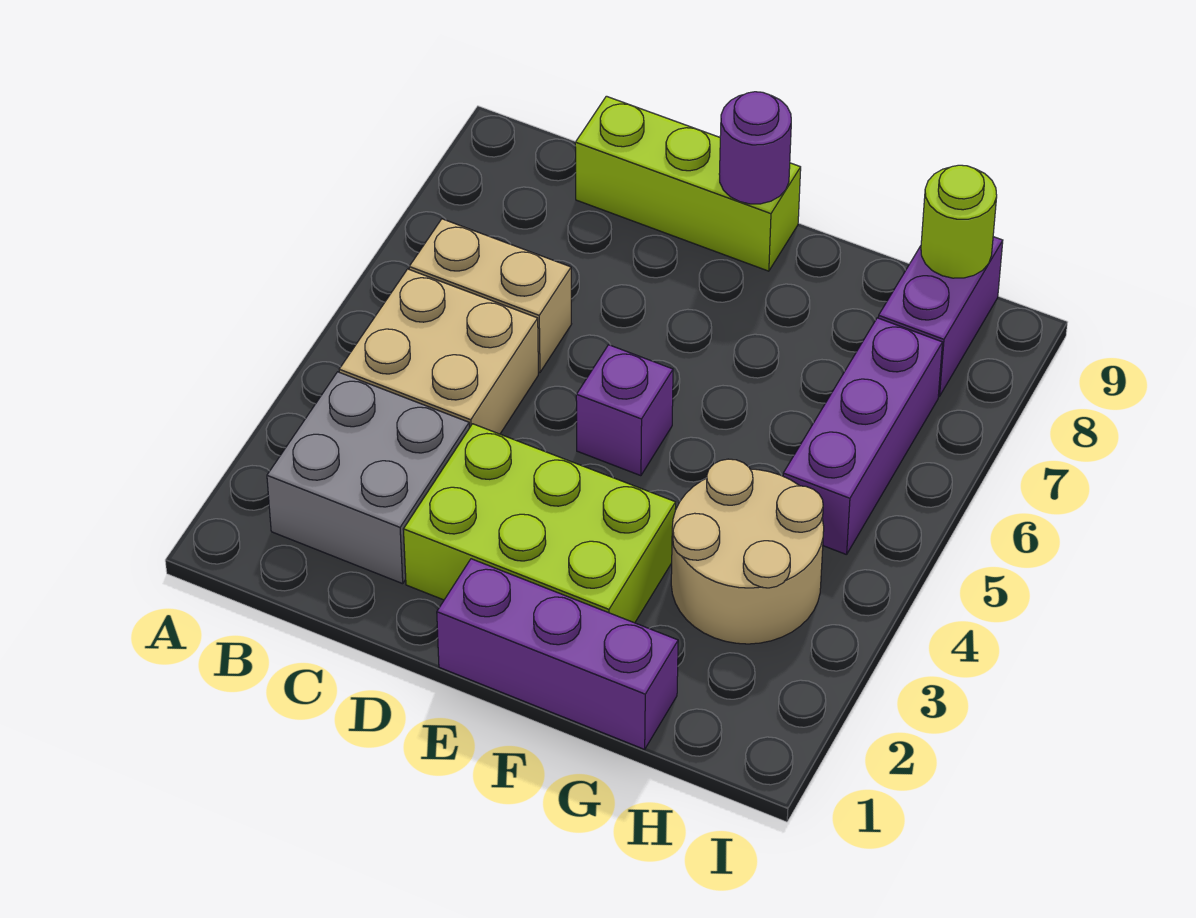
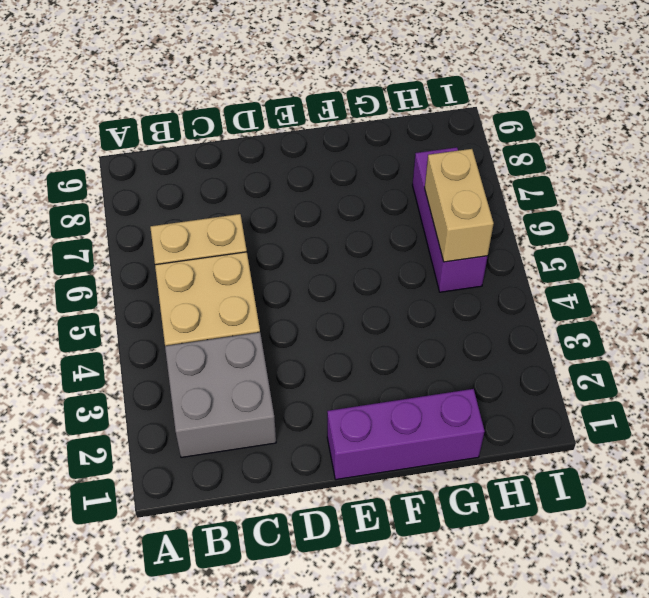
tan brick H5:H6 level 2 -> none
none -> lime brick C9:E9 level 1
none -> lime brick D2:F3 level 1
none -> purple brick E5 level 1

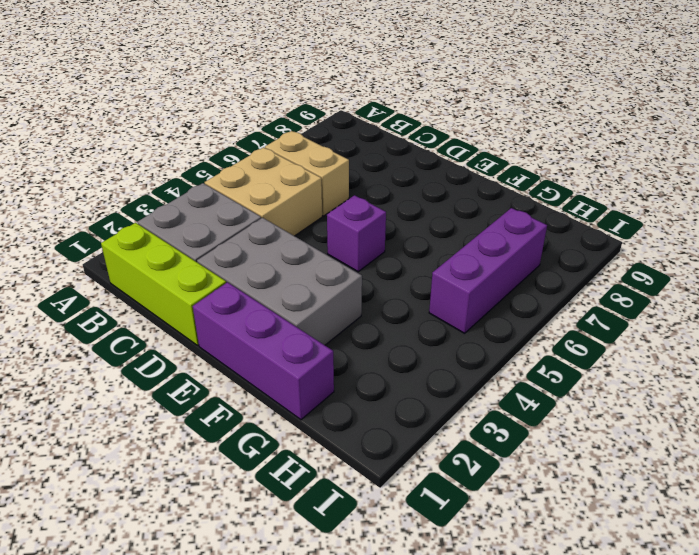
lime brick B1:D1 level 1 -> lime brick C9:E9 level 1
grey brick D2:F3 level 1 -> lime brick D2:F3 level 1
none -> tan round brick G3:H4 level 1
none -> purple brick H8:H9 level 1
none -> purple round brick E9 level 2

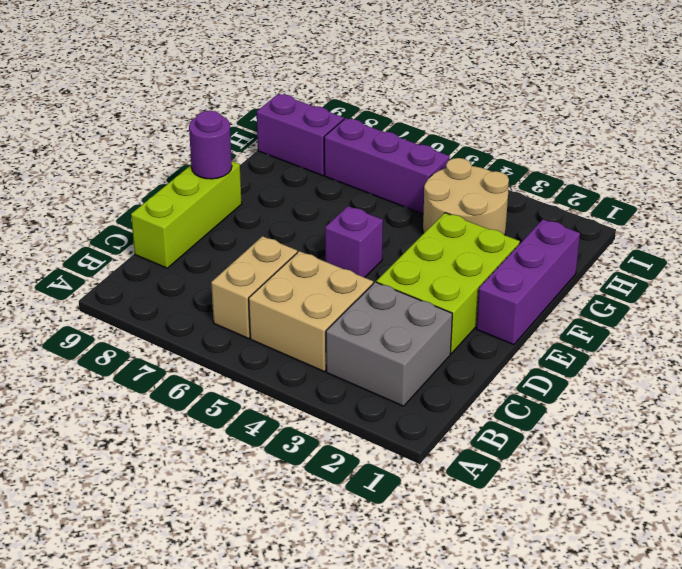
none -> lime round brick H9 level 2

